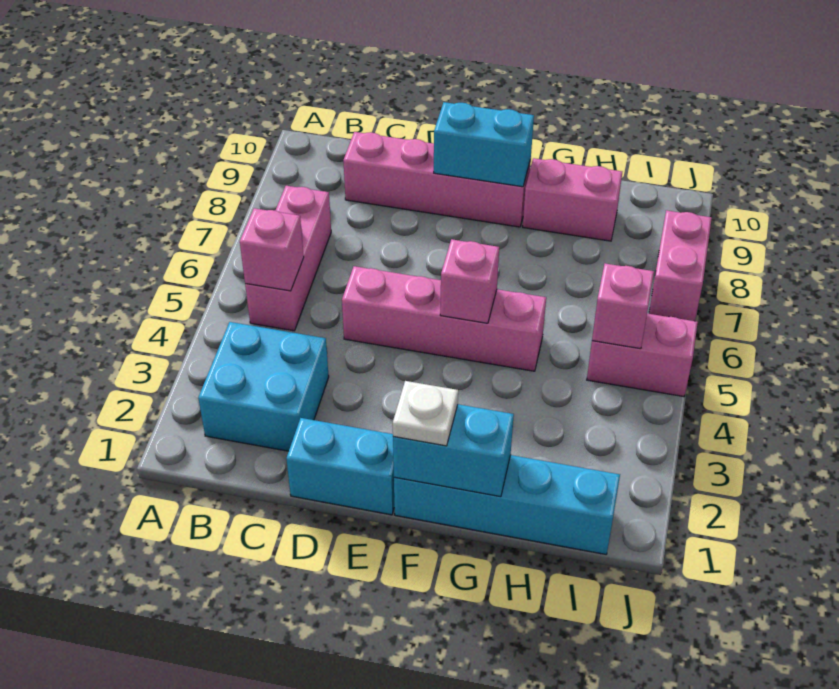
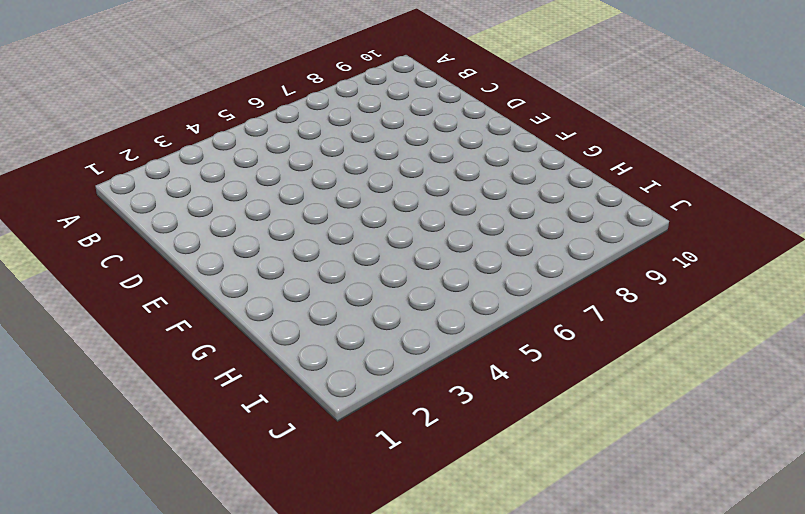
none -> cyan brick B2:C3 level 1
none -> pink brick B5:B7 level 1
none -> pink brick C9:F9 level 1

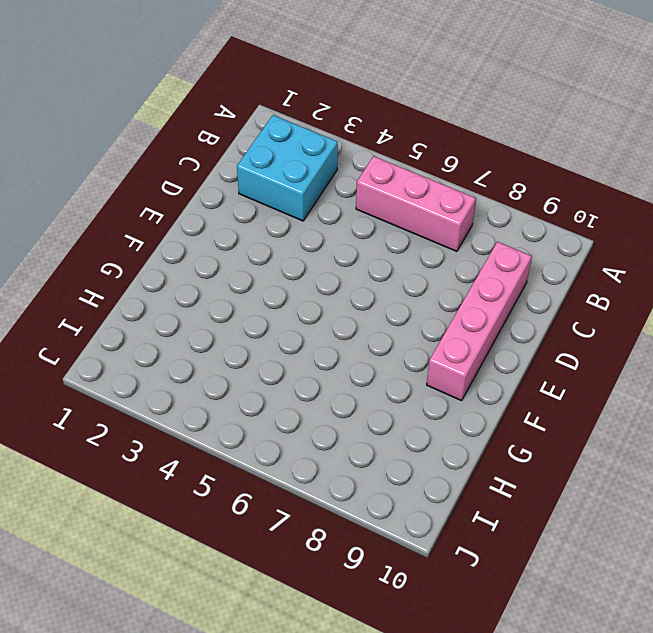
none -> cyan brick D1:E1 level 1
none -> pink brick D5:G5 level 1
none -> cyan brick F1:I1 level 1

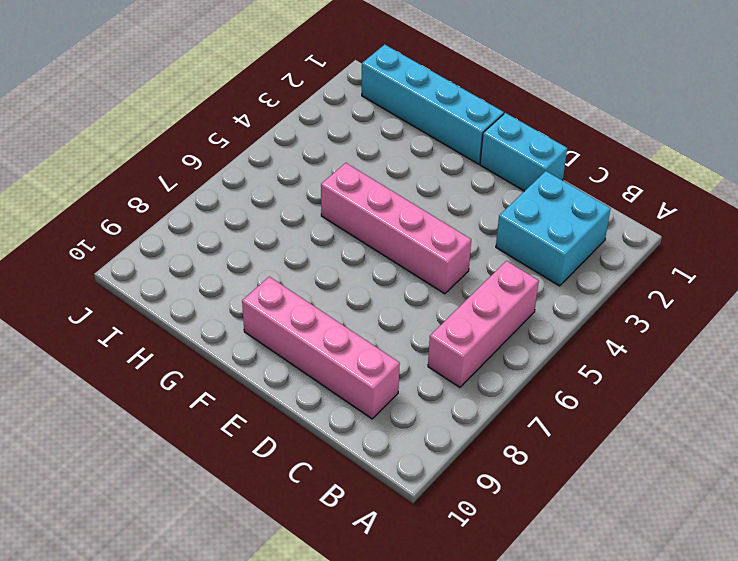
none -> pink brick G9:H9 level 1
none -> pink brick I5:J5 level 1
none -> pink brick J7:J8 level 1

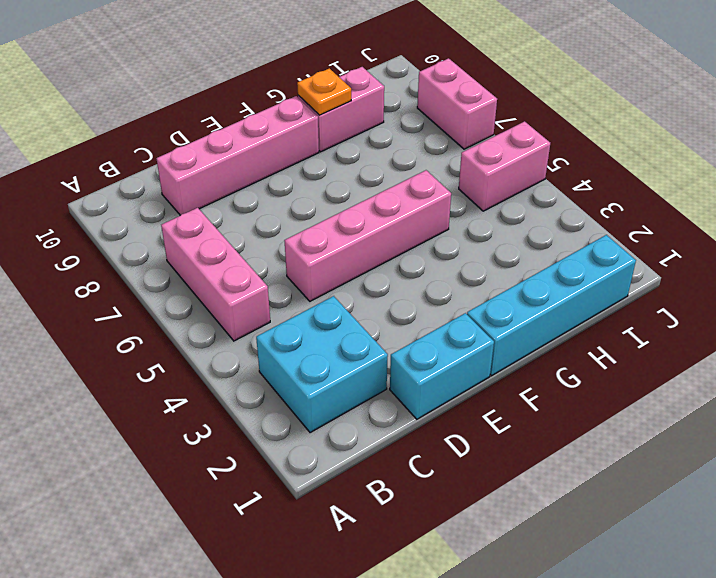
orange plate G9 level 2 -> none
none -> pink brick B5 level 2
none -> cyan brick E9:F9 level 2
none -> cyan brick F1:G1 level 2

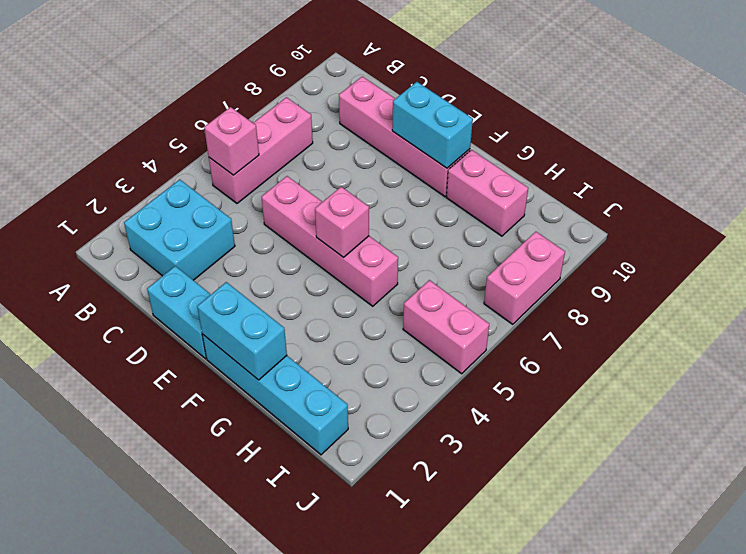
none -> pink brick I5 level 2
none -> white plate F1 level 3

